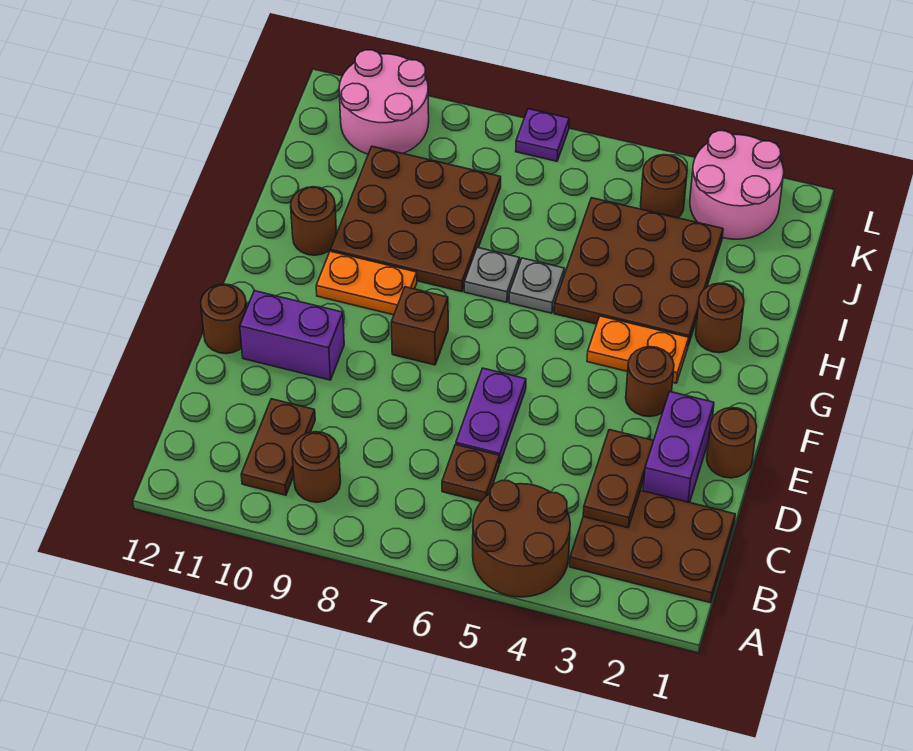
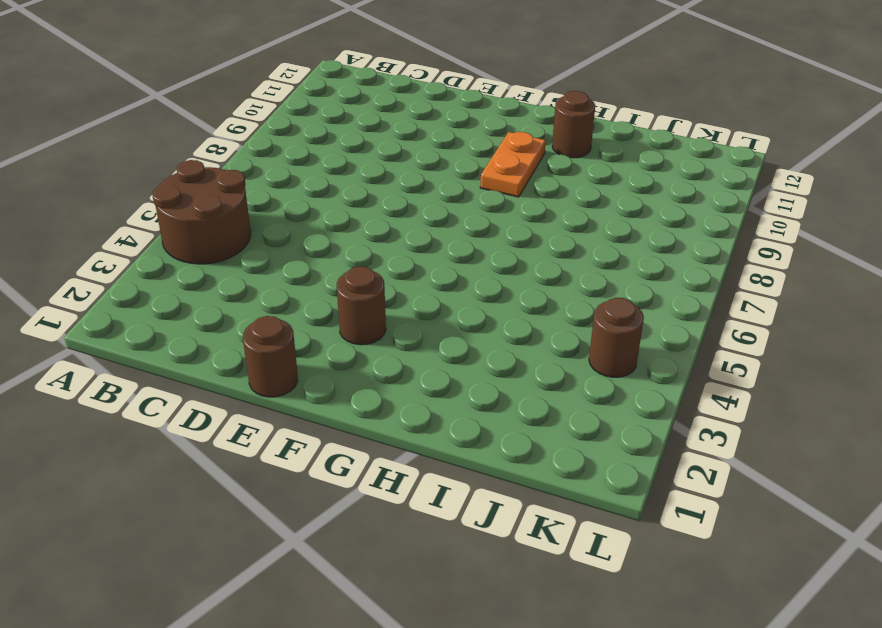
none -> brown plate B1:C3 level 1
none -> brown round brick B9 level 1
none -> brown plate B10:C10 level 1

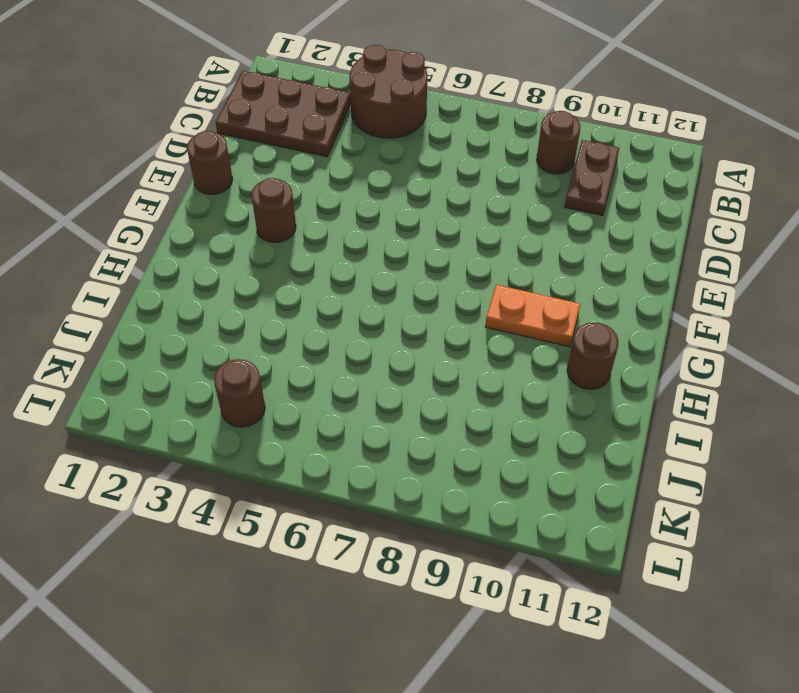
none -> brown plate C6 level 1
none -> purple brick D2:E2 level 1
none -> purple plate D6:E6 level 1

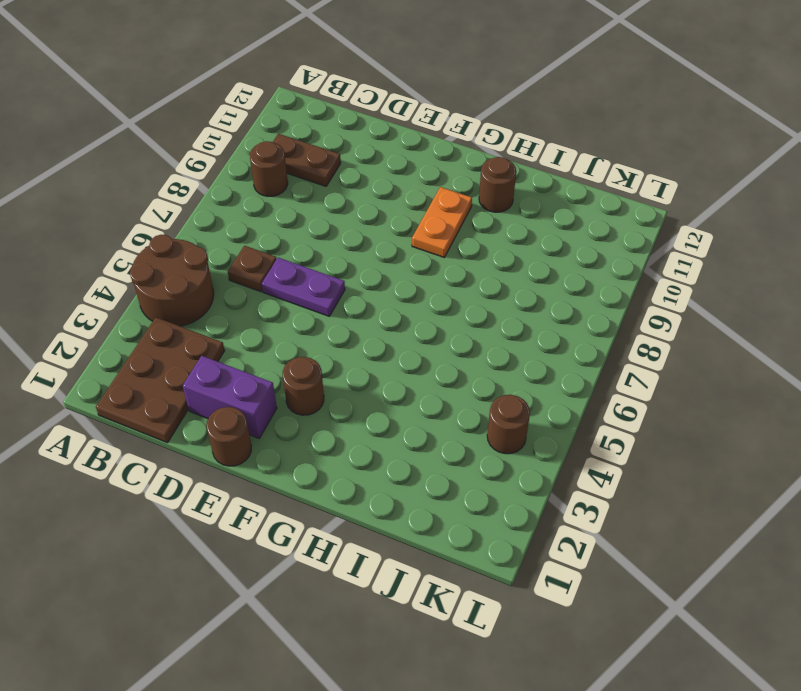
none -> purple brick E10:E11 level 1
none -> brown round brick E12 level 1
none -> brown brick F8 level 1

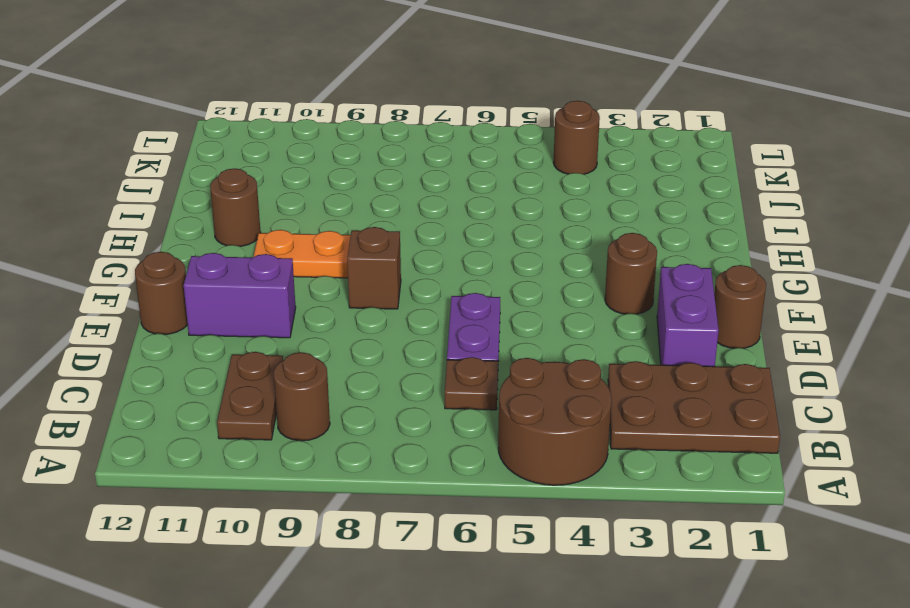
none -> orange plate G3:G4 level 1
none -> brown round brick H2 level 1
none -> brown plate H3:J5 level 1

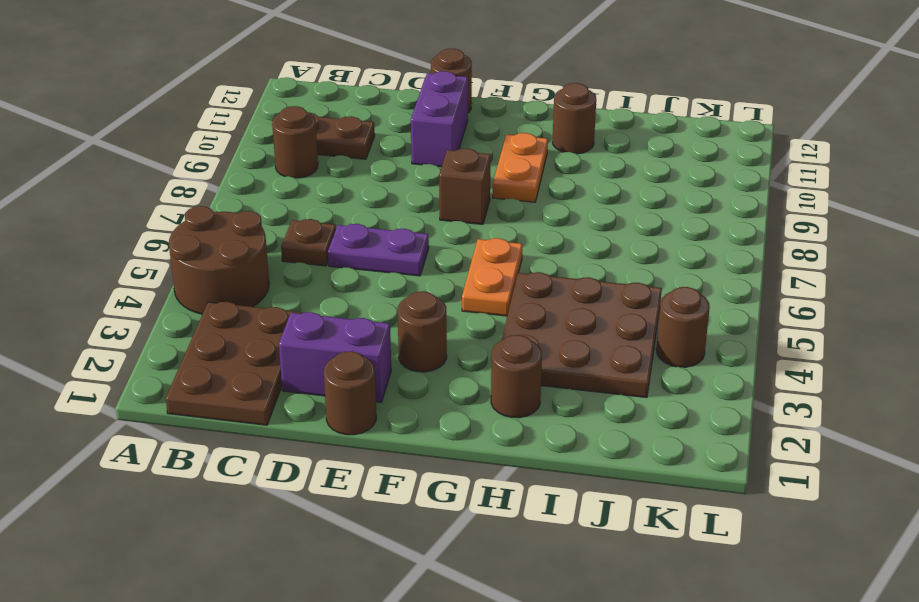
orange plate G5:G6 level 1 -> orange plate G3:G4 level 1
none -> grey plate H6 level 1
none -> grey plate H7 level 1
none -> brown plate H8:J10 level 1

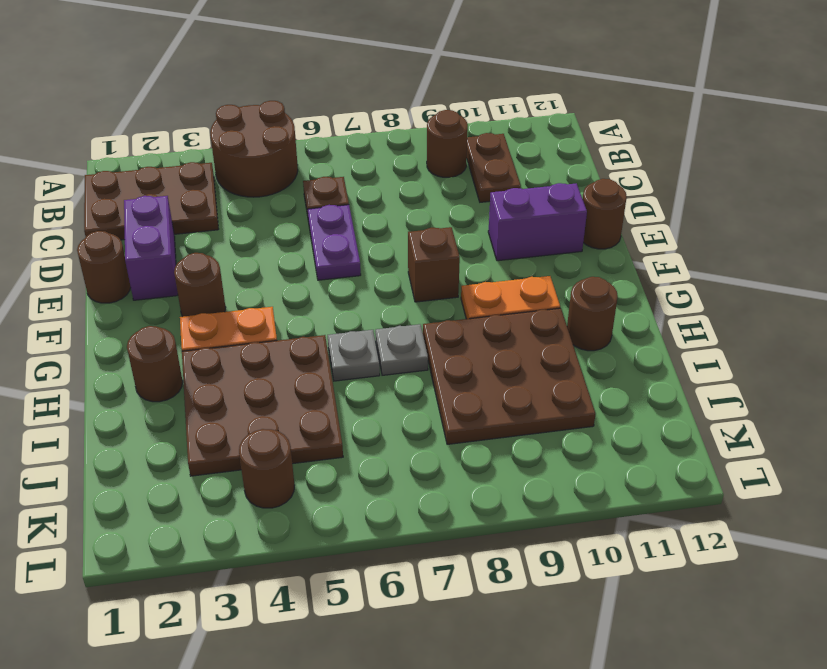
none -> pink round brick K2:L3 level 1
none -> pink round brick K10:L11 level 1
none -> purple plate L7 level 1

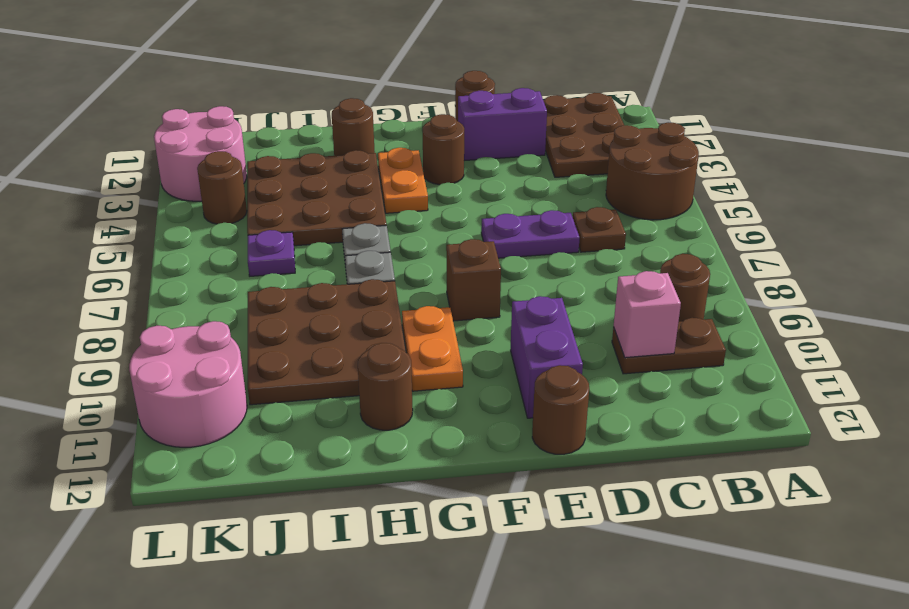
pink brick C10 level 2 -> none
purple plate J6 level 1 -> purple plate L7 level 1
none -> brown plate C3:D3 level 2

